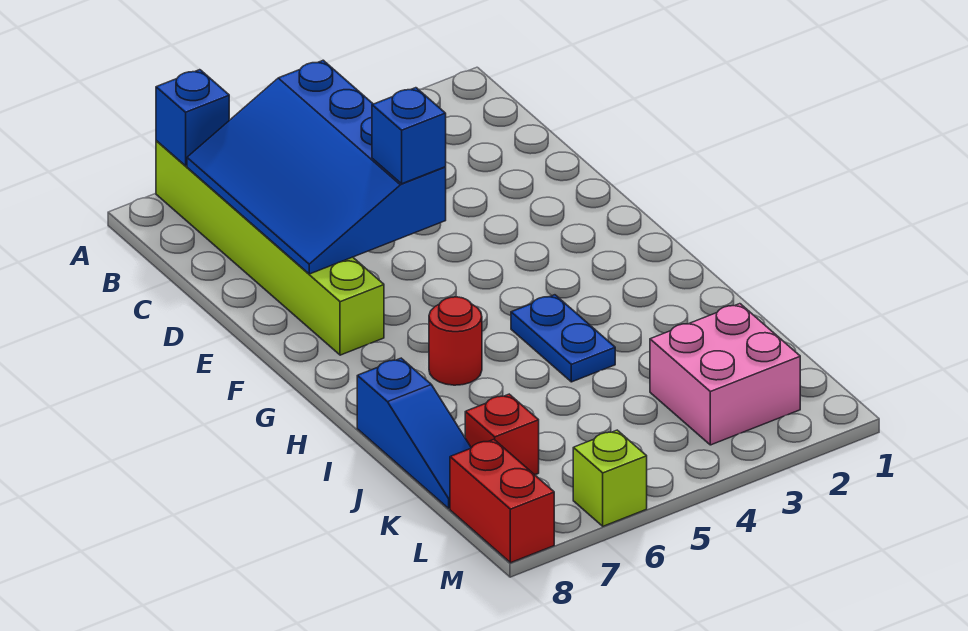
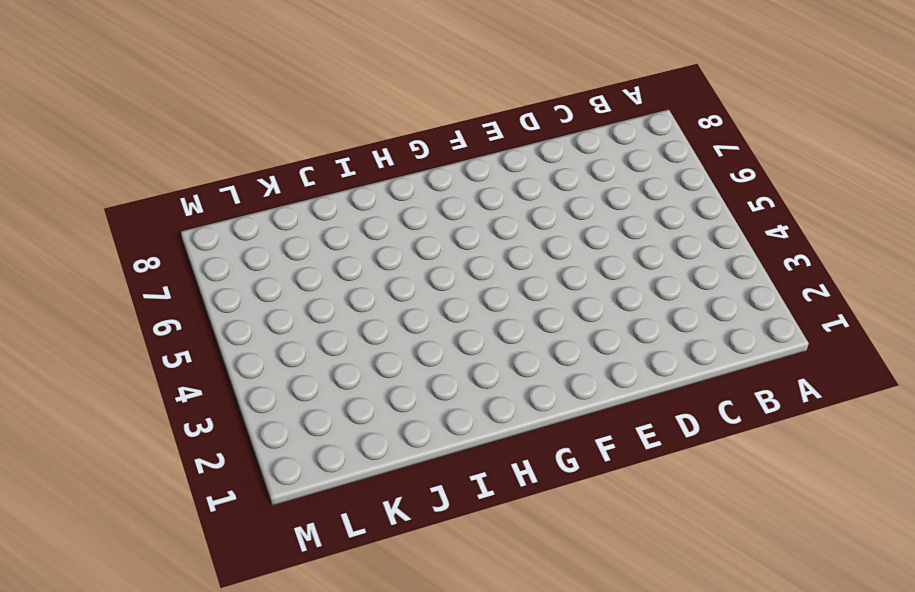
none -> lime brick A7:F7 level 1
none -> blue plate H4:I4 level 1

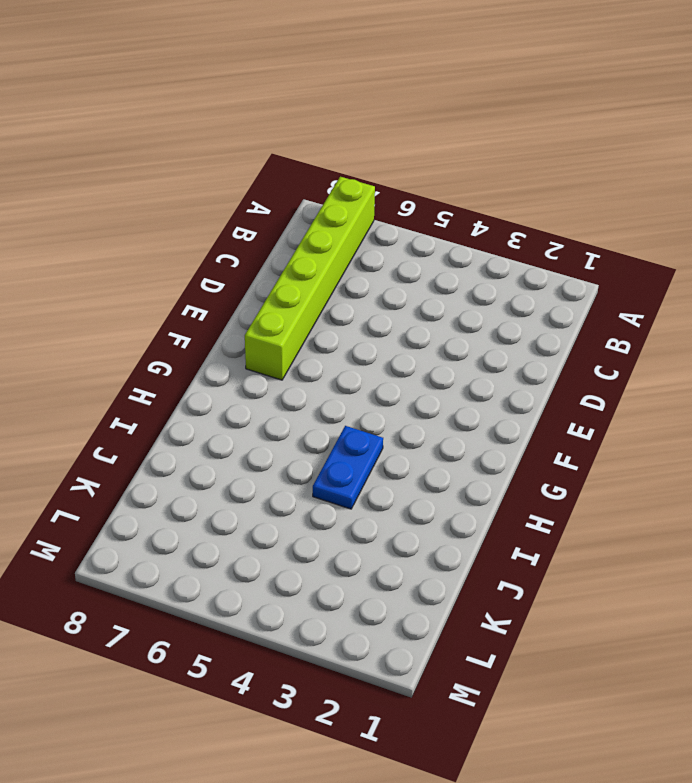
none -> red round brick H6 level 1
none -> blue slope I8:K8 level 1 top I

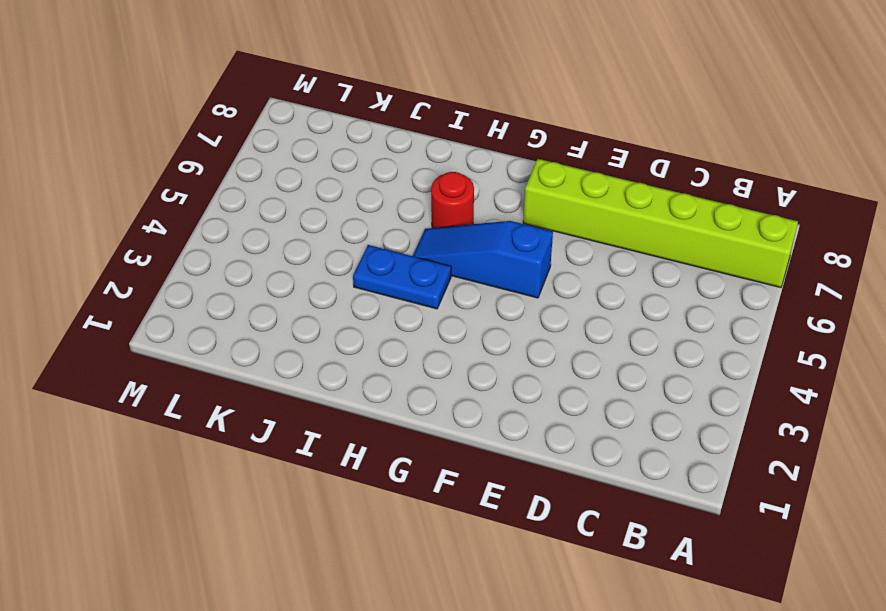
blue slope F5:H5 level 1 top F -> blue slope I8:K8 level 1 top I
none -> pink brick K2:L3 level 1
none -> red brick K7 level 1

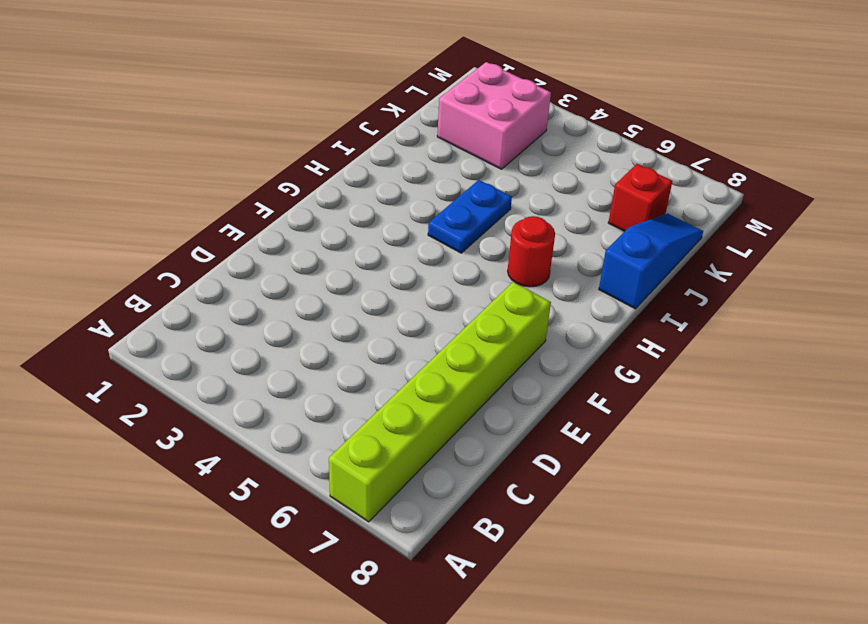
none -> red brick L8:M8 level 1
none -> lime brick M6 level 1

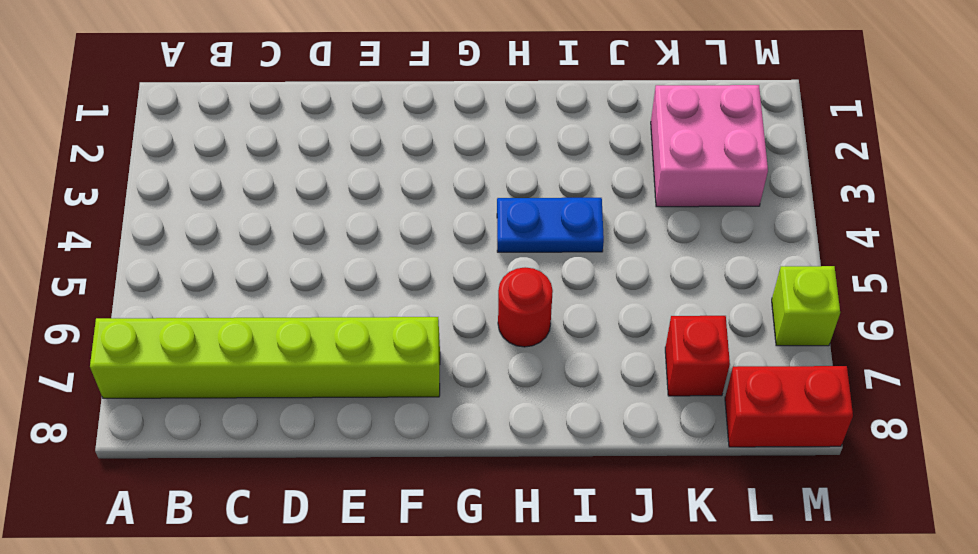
none -> blue slope I8:K8 level 1 top I
none -> blue brick A7 level 2

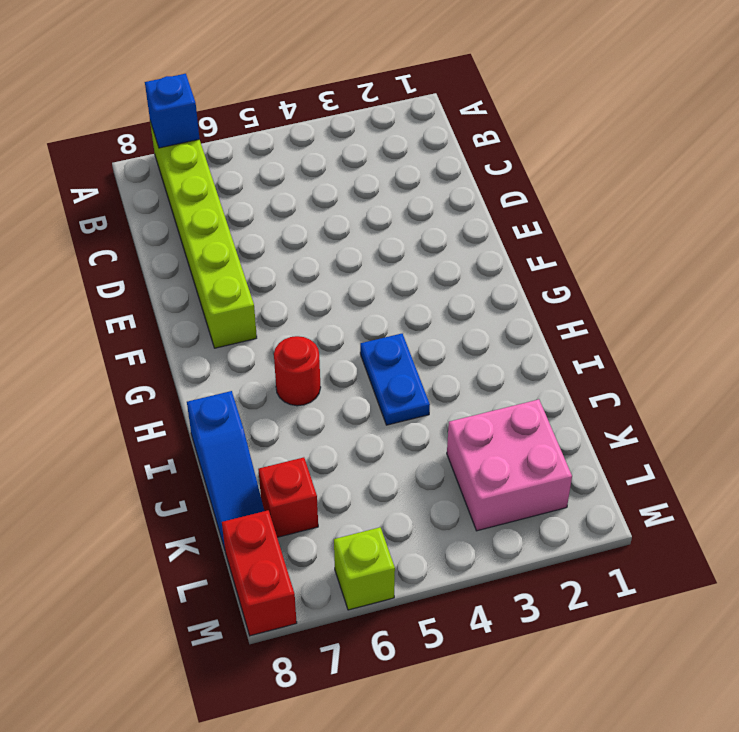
none -> blue slope B5:E7 level 2 top 5
none -> blue brick E5 level 3

